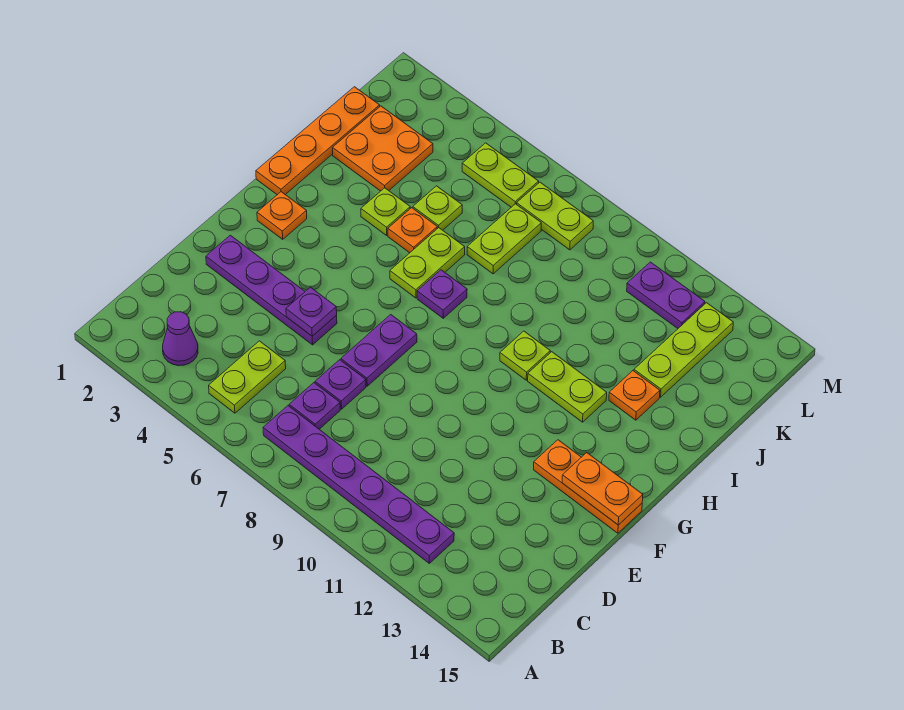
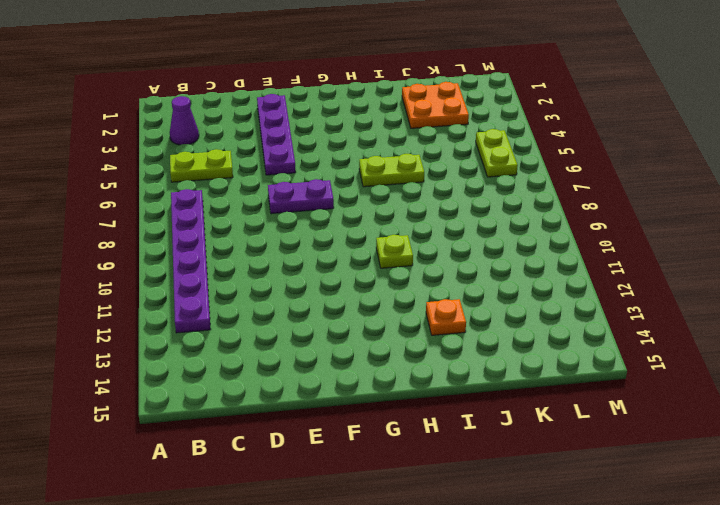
none -> purple plate C7 level 1
none -> purple plate D7 level 1
none -> orange plate F13:F15 level 1

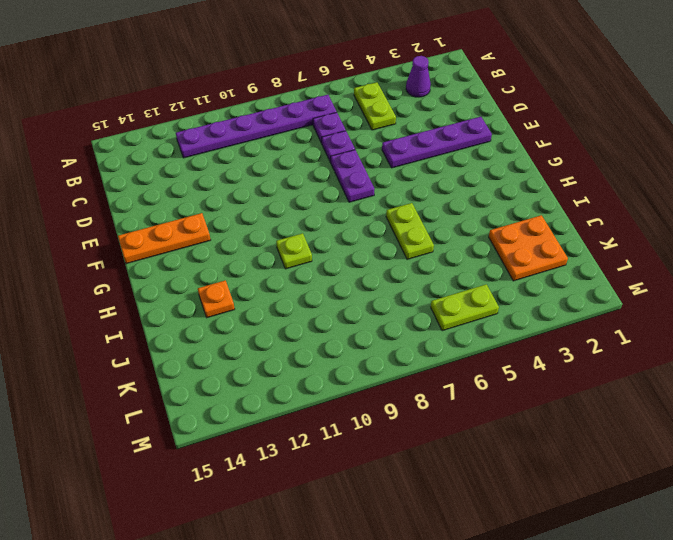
none -> orange plate G2 level 1
none -> orange plate H1:K1 level 1
none -> purple plate H7 level 1

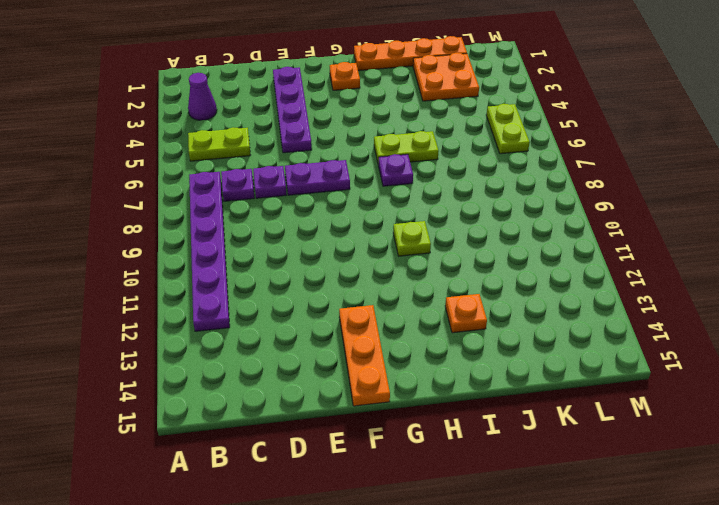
none -> lime plate H11:H12 level 1
none -> lime plate I4 level 1
none -> orange plate I5 level 1

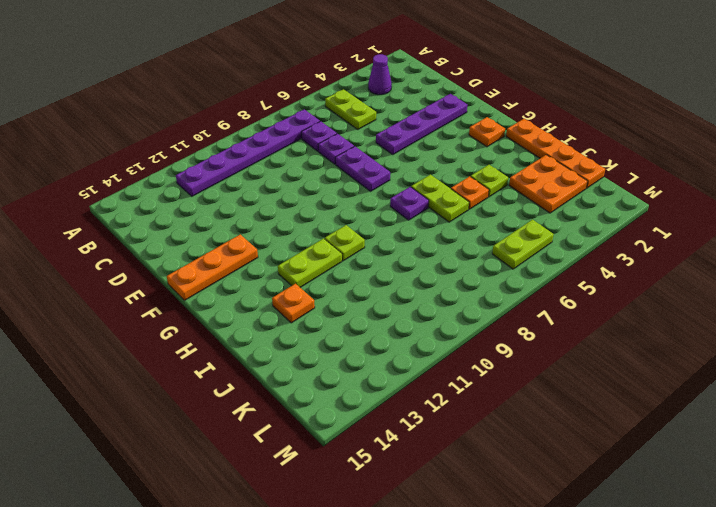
none -> lime plate J5 level 1
none -> lime plate J7:K7 level 1
none -> lime plate J13:L13 level 1

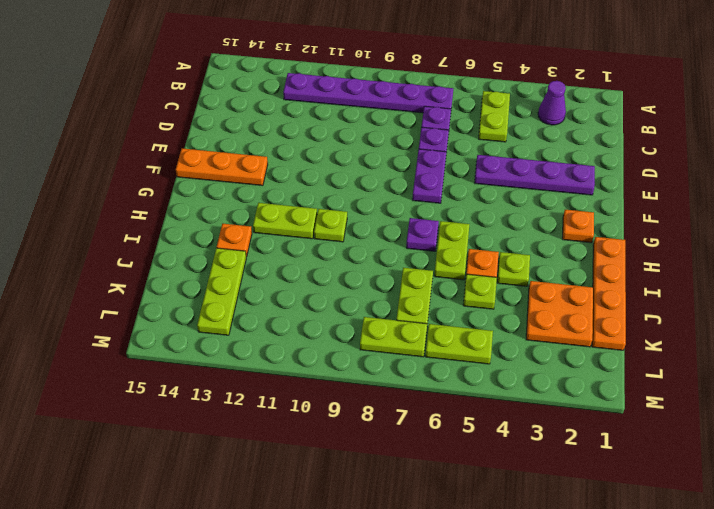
none -> purple plate L11:L12 level 1
none -> purple plate E5 level 2
none -> orange plate F14:F15 level 2

